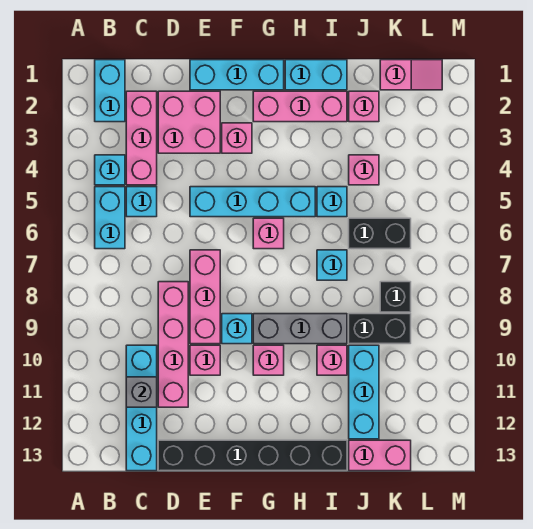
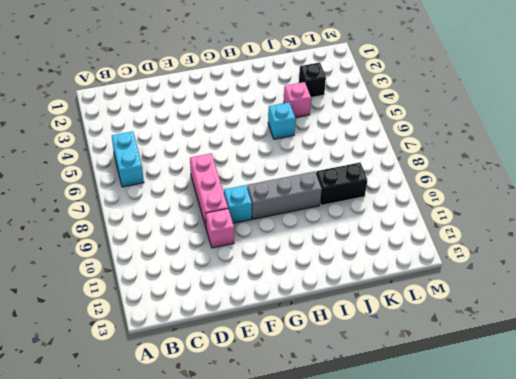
black brick K3 level 1 -> black brick K8 level 1
none -> cyan brick B1:B2 level 1
none -> cyan brick B4 level 1
none -> pink brick C2:C4 level 1
none -> cyan brick C5 level 1

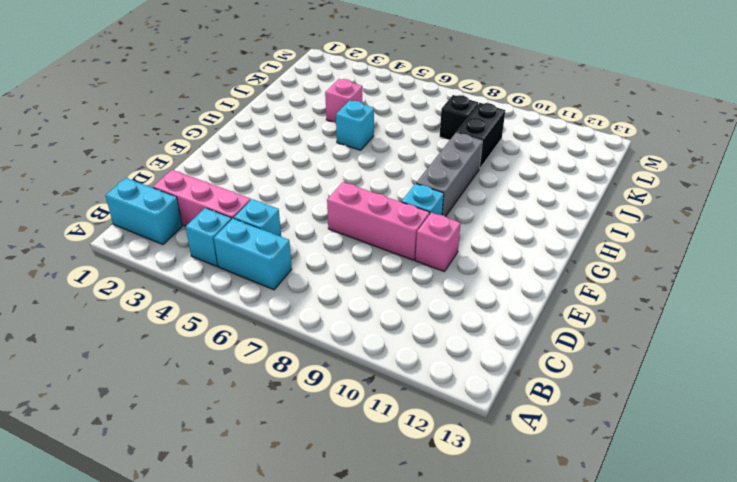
none -> cyan brick C10:C13 level 1
none -> pink brick D2:E3 level 1
none -> pink brick D8:D11 level 1
none -> black brick D13:I13 level 1

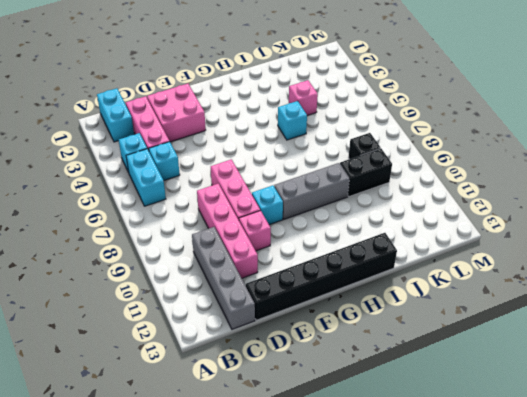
grey brick C10:C13 level 1 -> cyan brick C10:C13 level 1
none -> cyan brick E1:G1 level 1
none -> cyan brick E5:H5 level 1
none -> pink brick F3 level 1
none -> pink brick G2:I2 level 1

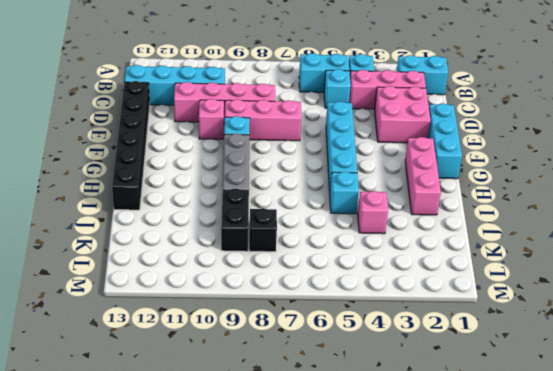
none -> pink brick F3 level 1
none -> pink brick G6 level 1
none -> pink brick G10 level 1
none -> cyan brick H1:I1 level 1

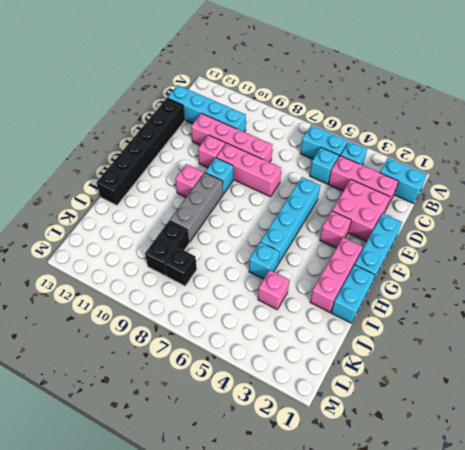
none -> pink brick G6 level 1
none -> cyan brick I7 level 1
none -> pink brick I10 level 1
none -> pink brick J2 level 1

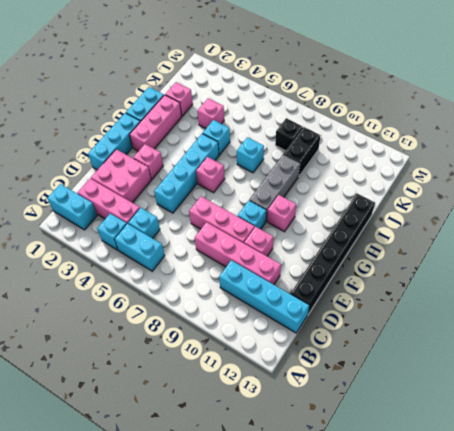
none -> pink brick I10 level 1
none -> black brick J6:K6 level 1
none -> cyan brick J10:J12 level 1
none -> pink brick J13:K13 level 1

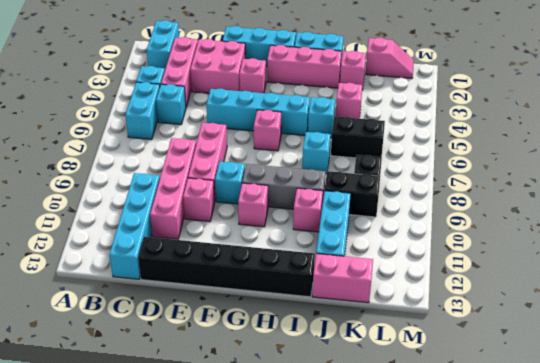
none -> grey brick C11 level 2

